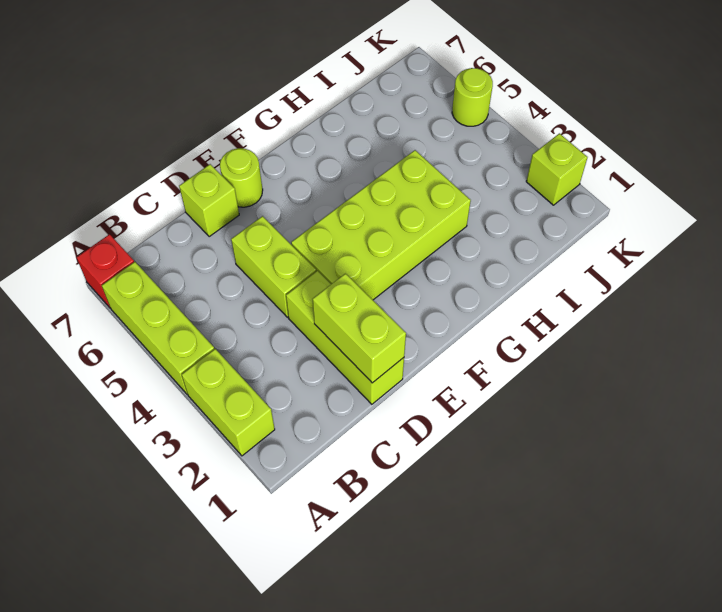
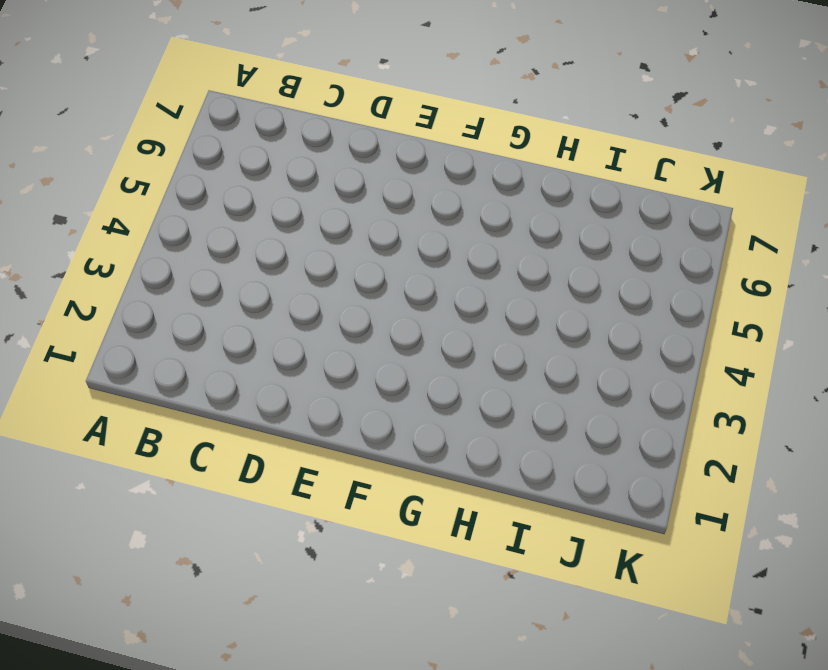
none -> lime brick A2:A3 level 1
none -> lime brick A4:A6 level 1

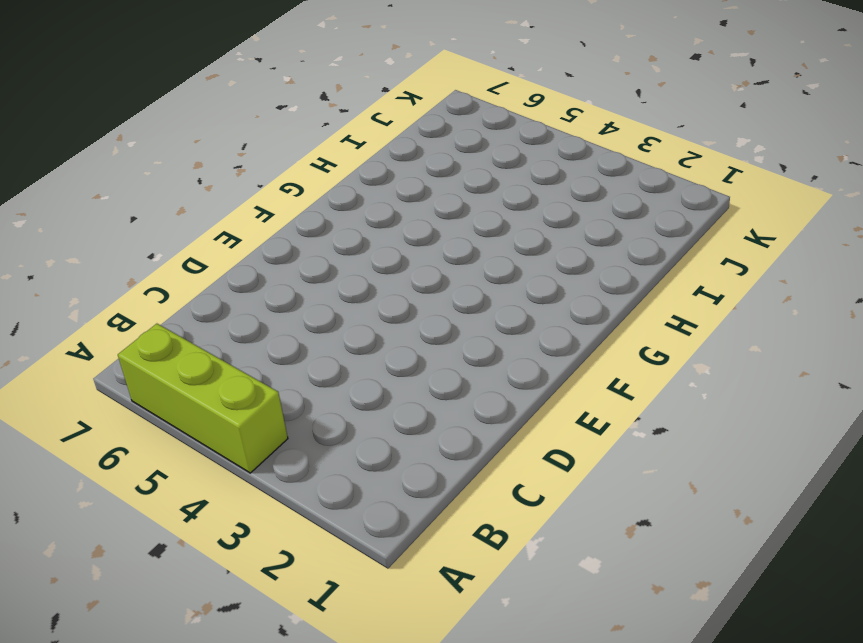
none -> lime brick A2:A3 level 1
none -> red brick A7 level 1

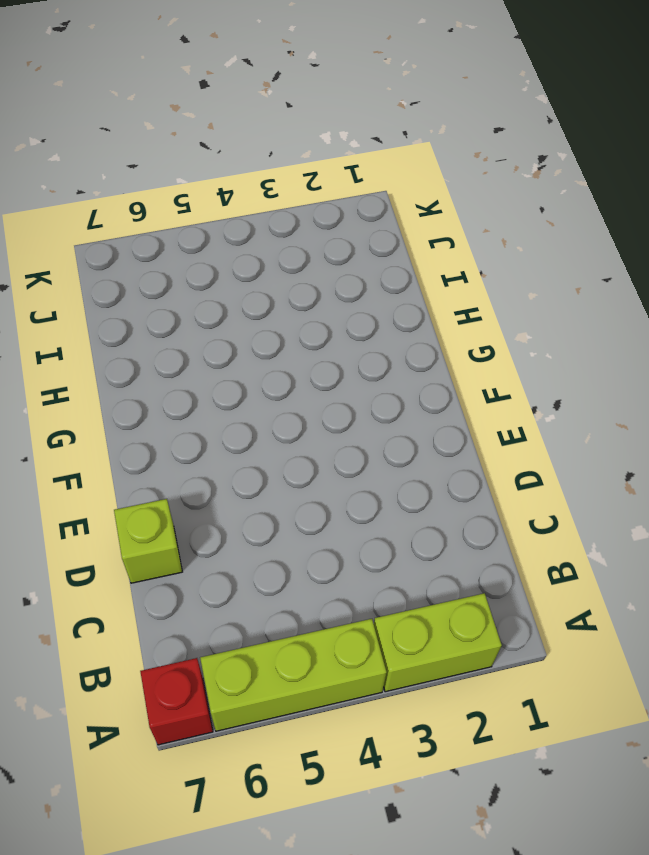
none -> lime brick D1:D3 level 1
none -> lime brick D4:D5 level 1

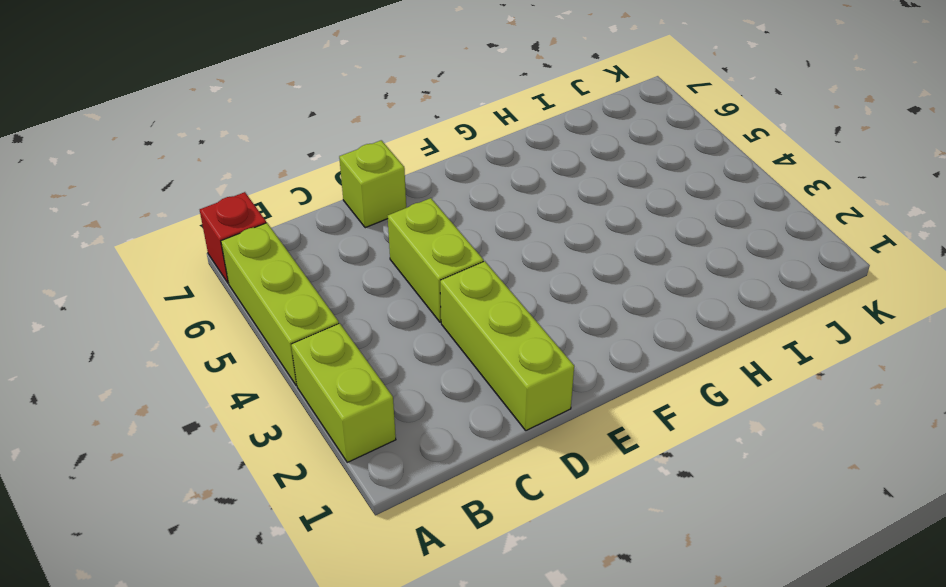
none -> lime brick E3:H4 level 1
none -> lime round brick E7 level 1

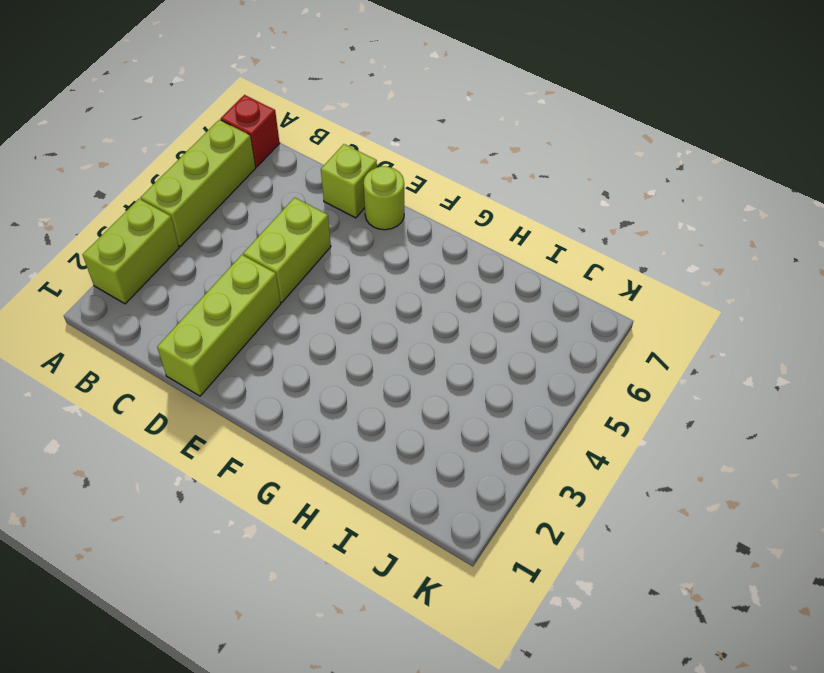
none -> lime brick E3:H4 level 1
none -> lime brick K2 level 1

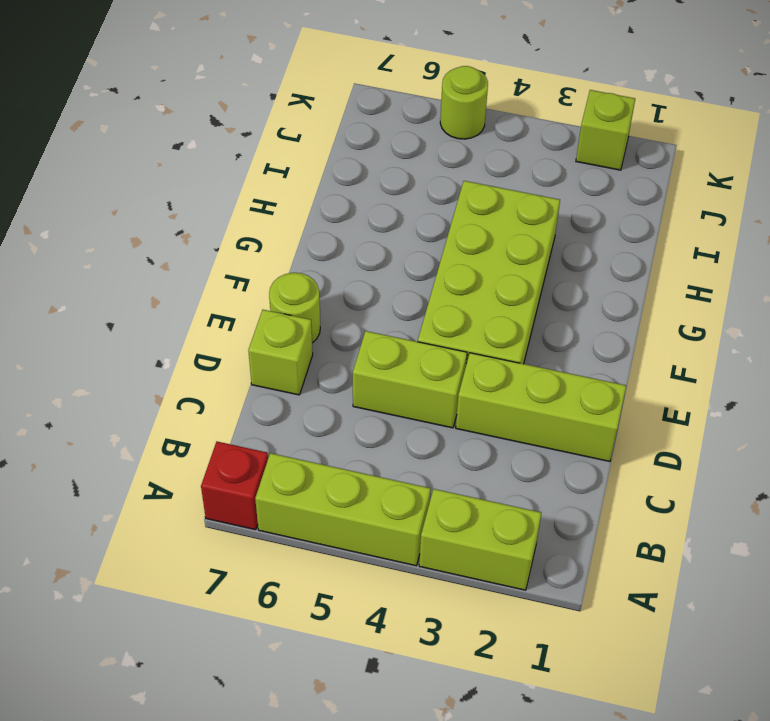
none -> lime brick D1:D2 level 2

